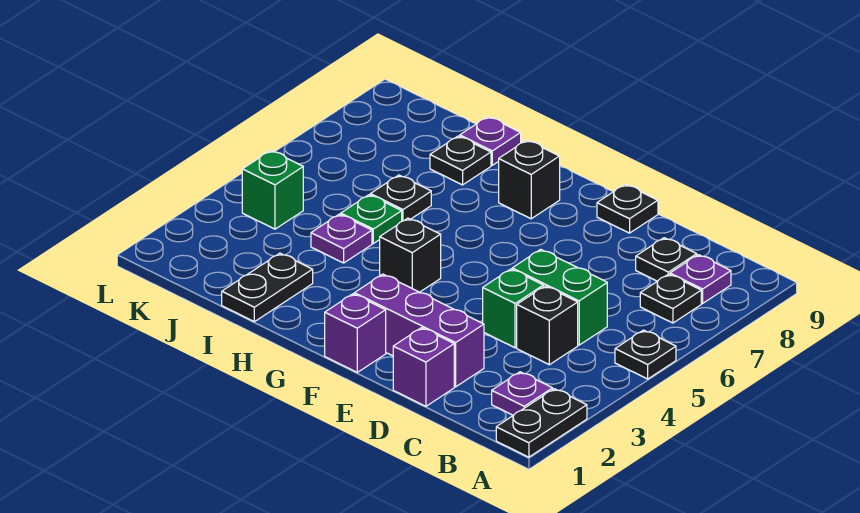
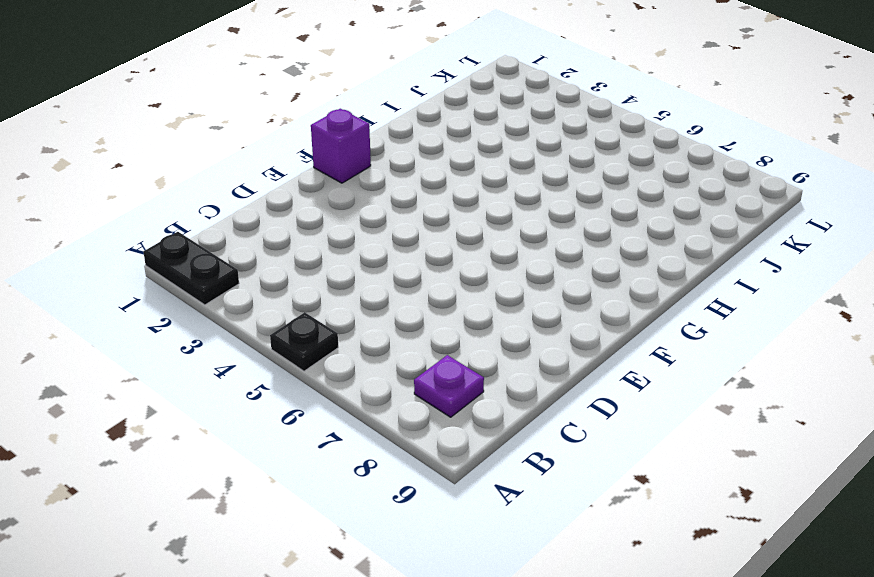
none -> purple plate B2 level 1
none -> black plate B7 level 1
none -> black brick C4 level 1

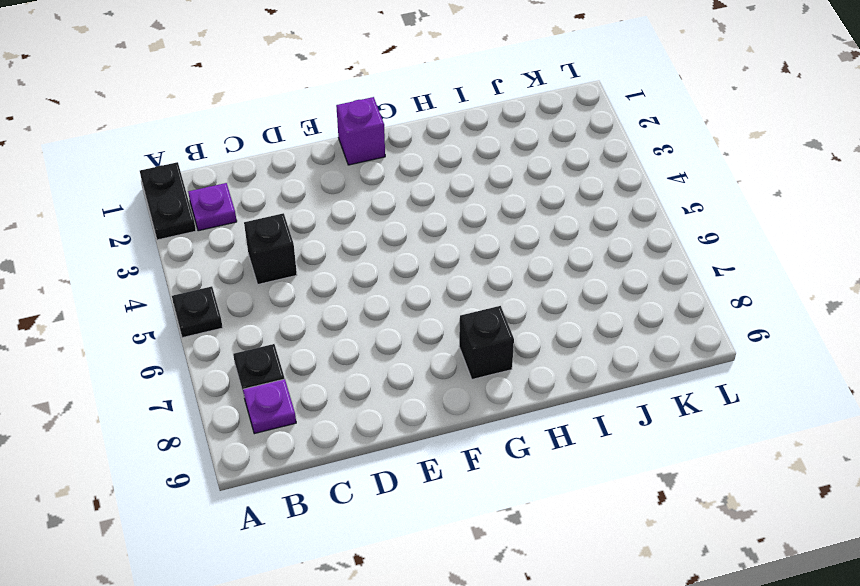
none -> green brick C5:D5 level 1
none -> black plate C8 level 1
none -> purple brick D1 level 1

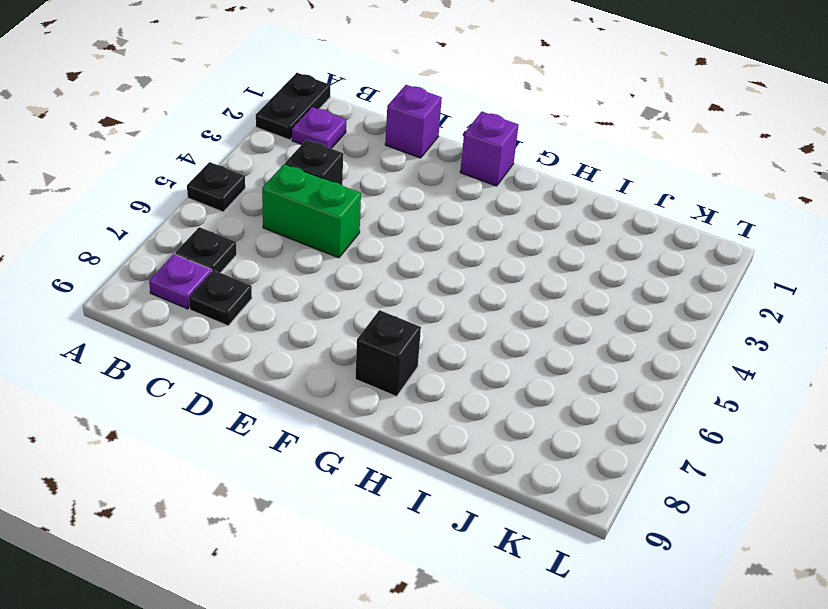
none -> purple brick D2:F2 level 1
none -> green brick D4 level 1
none -> black plate E9 level 1

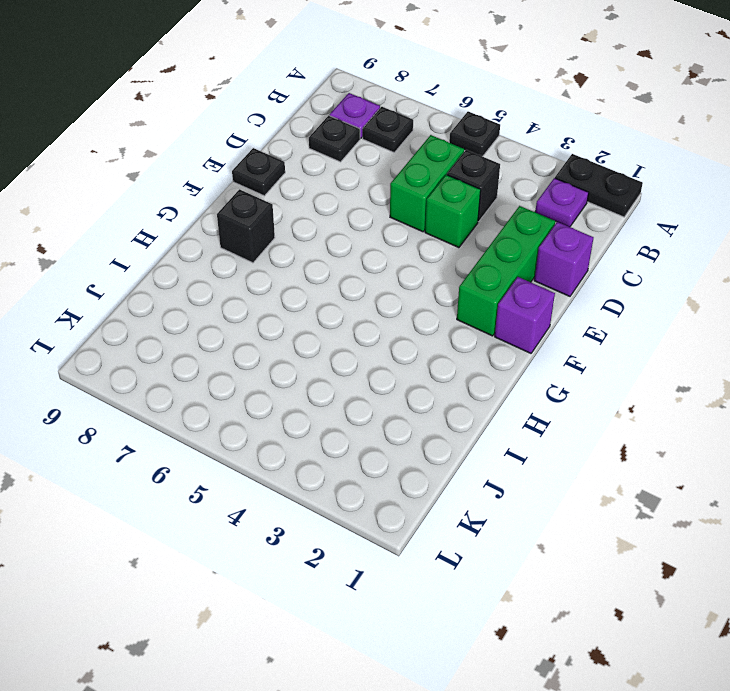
green brick D2:F2 level 1 -> purple brick D2:F2 level 1
none -> black brick G4 level 1
none -> black plate I1:I2 level 1
none -> purple plate I4 level 1

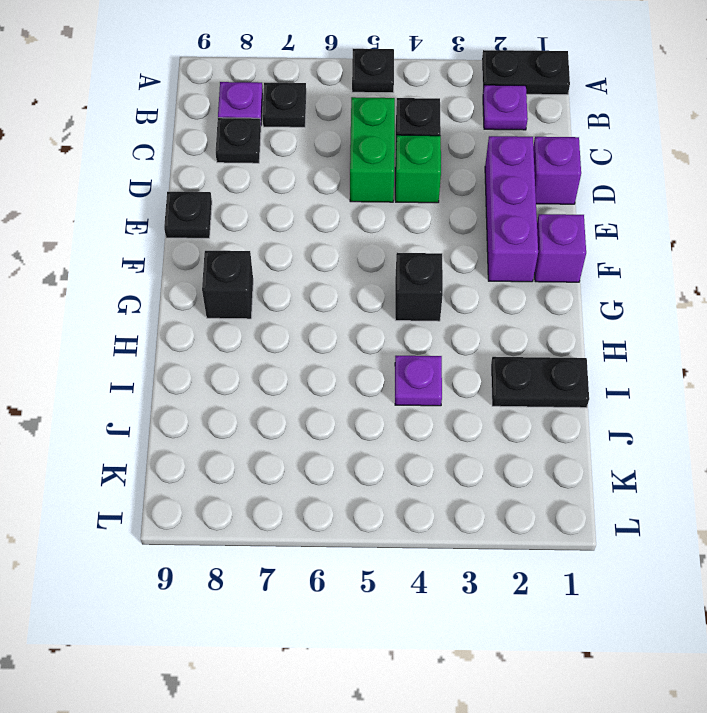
none -> green plate I5 level 1
none -> black plate I6 level 1
none -> black plate I8 level 1

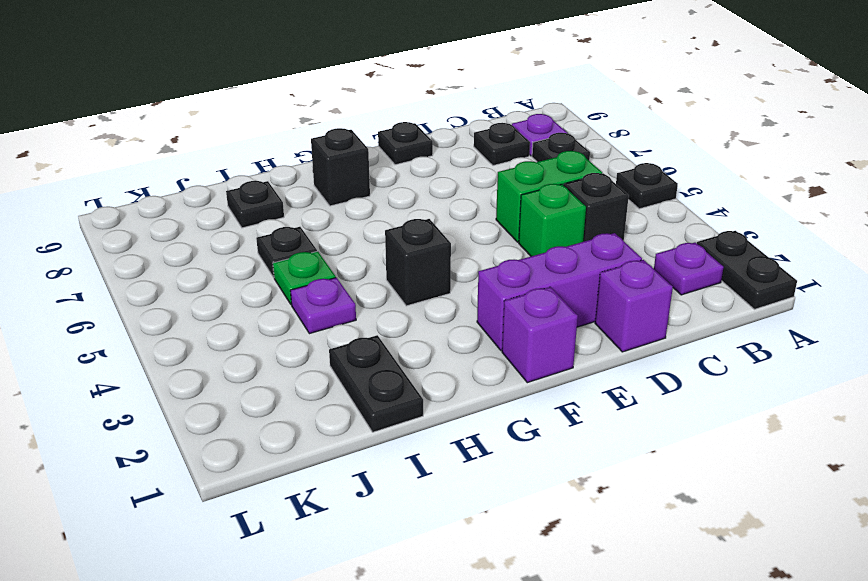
none -> purple plate I9 level 1
none -> green brick K4 level 1

